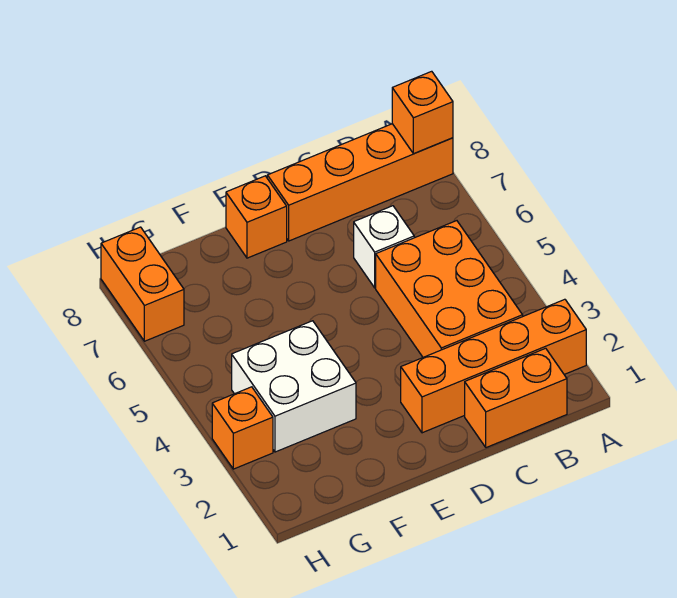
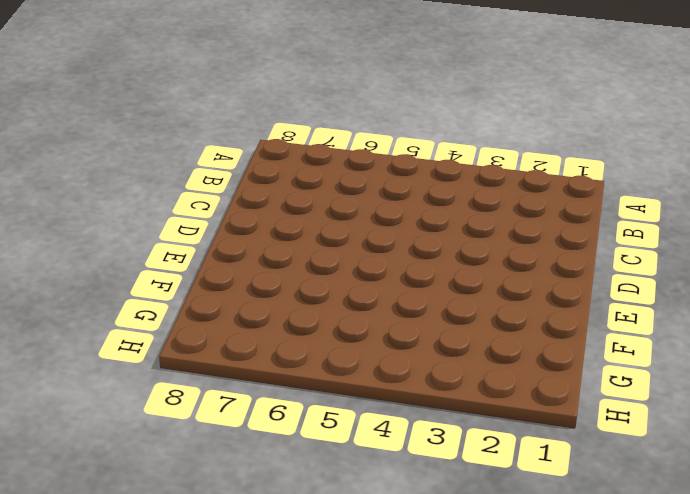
none -> orange brick A2:D2 level 1
none -> orange brick A8:D8 level 1

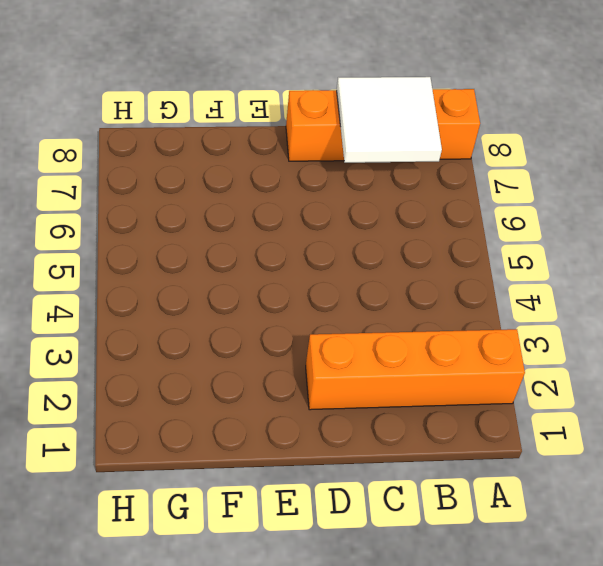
white tile B7:C8 level 2 -> none
none -> orange brick B1:C1 level 1
none -> orange brick B3:C5 level 1

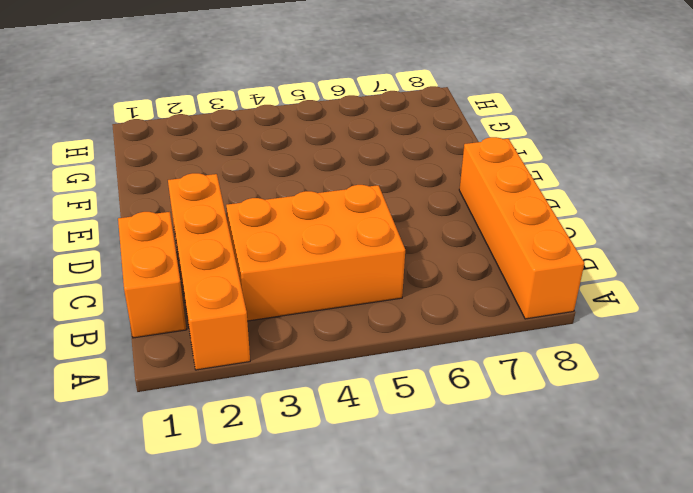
none -> white brick C6 level 1
none -> orange brick E8 level 1

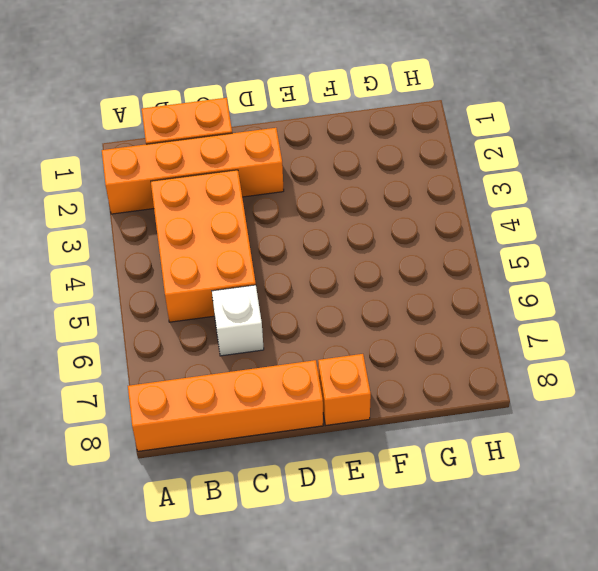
none -> white brick F3:G4 level 1
none -> orange brick H3 level 1

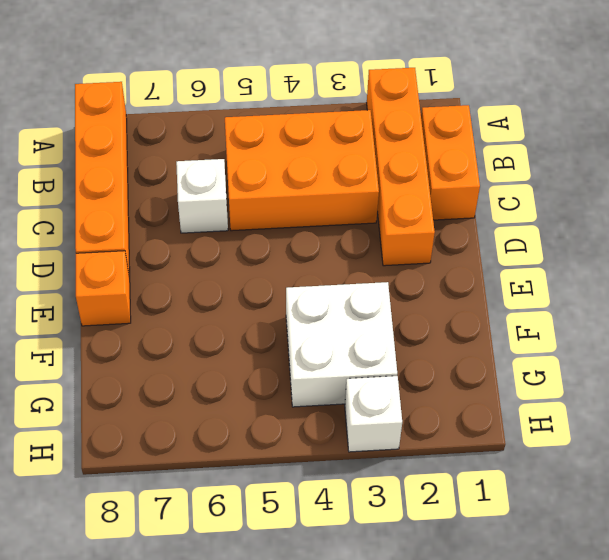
white brick H3 level 1 -> orange brick H3 level 1
none -> orange brick H7:H8 level 1
none -> orange brick A8 level 2

